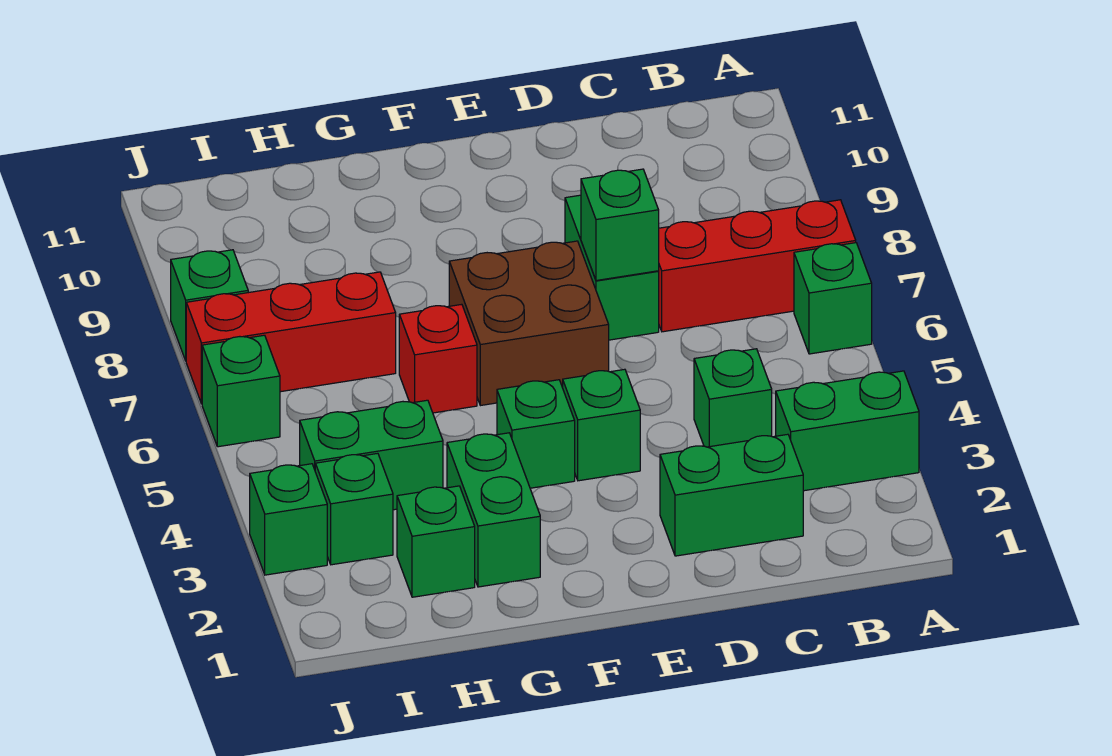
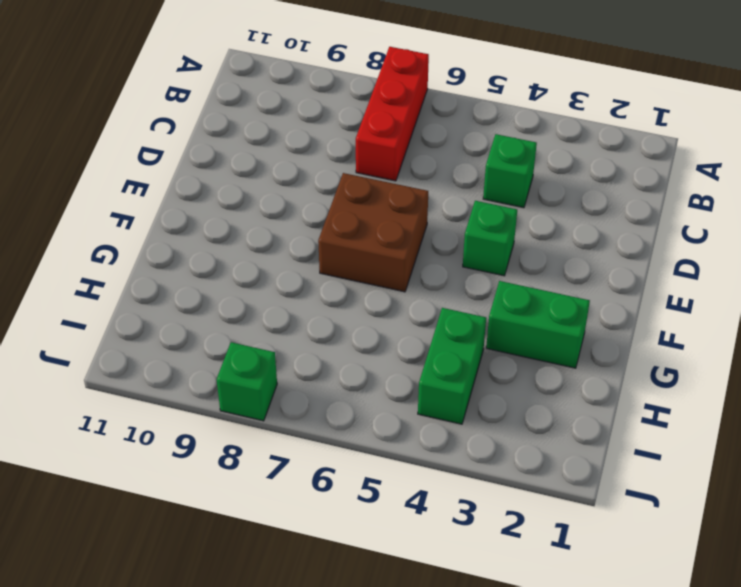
none -> green brick A3:B3 level 1
none -> green brick A6 level 1
none -> green brick C2:D2 level 1

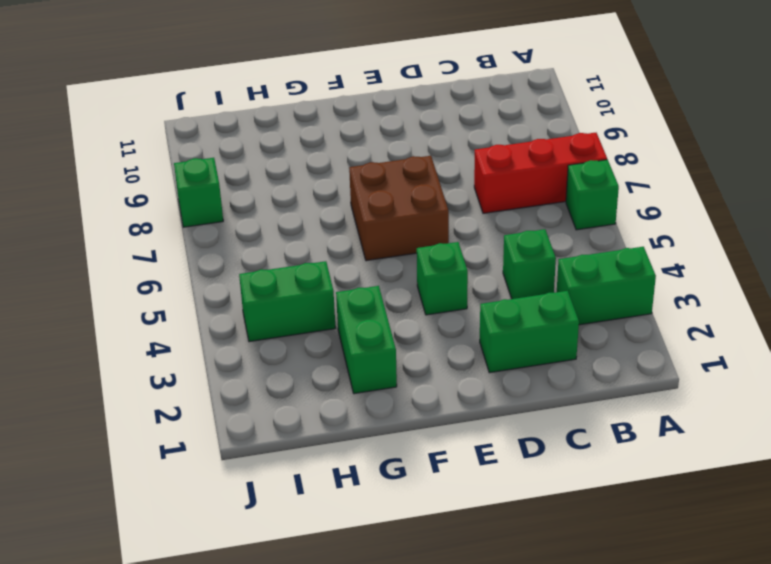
none -> green brick D7:D8 level 1
none -> green brick F4 level 1
none -> red brick G6 level 1

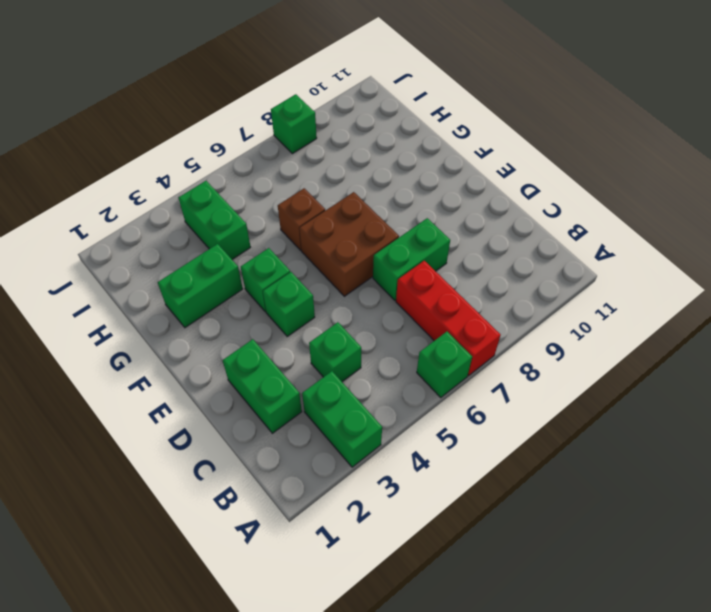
brown brick G6 level 1 -> red brick G6 level 1
none -> green brick H2 level 1
none -> red brick H7:J7 level 1
none -> green brick I3 level 1

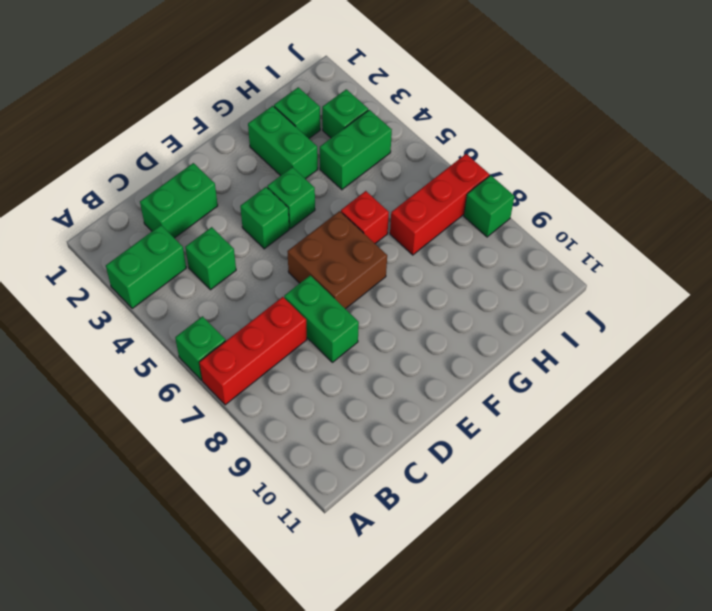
none -> green brick J3 level 1
none -> green brick J6 level 1
none -> green brick D7 level 2

